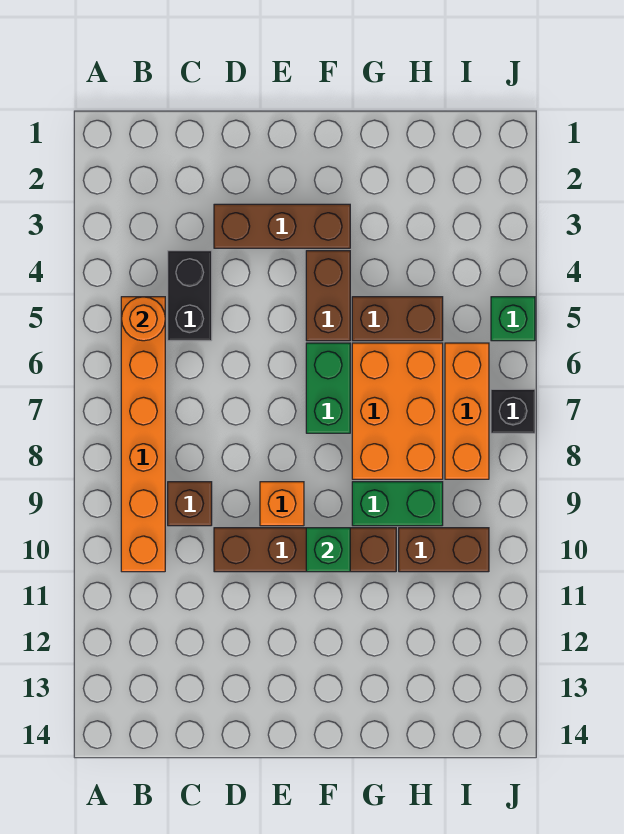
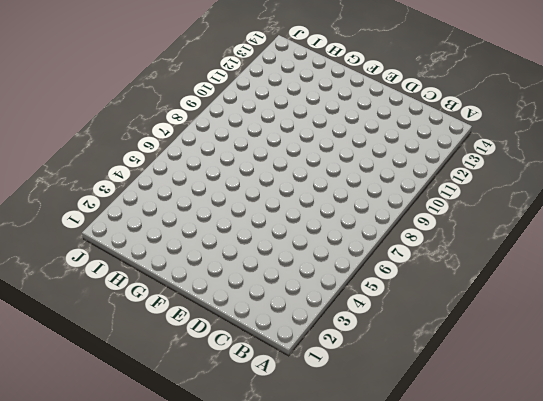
none -> orange brick B5:B10 level 1
none -> black brick C4:C5 level 1
none -> brown brick C9 level 1

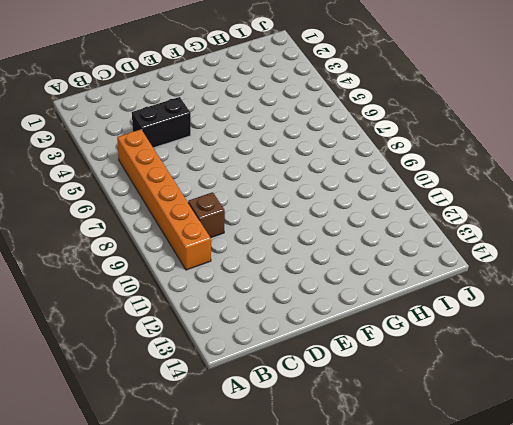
black brick C4:D4 level 1 -> black brick C4:C5 level 1
none -> brown brick D3:F3 level 1
none -> brown brick D10:G10 level 1
none -> orange brick E9 level 1

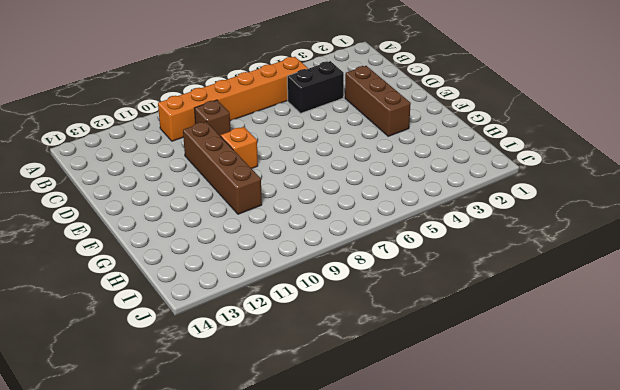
none -> brown brick F4:F5 level 1
none -> green brick F6:F7 level 1
none -> brown brick G5:H5 level 1

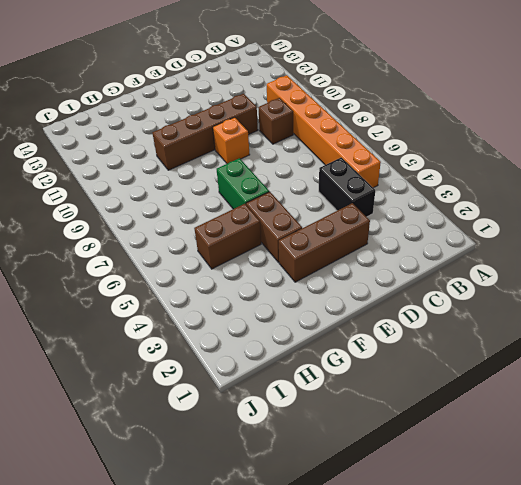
none -> orange brick G6:H8 level 1
none -> green brick G9:H9 level 1
none -> brown brick H10:I10 level 1

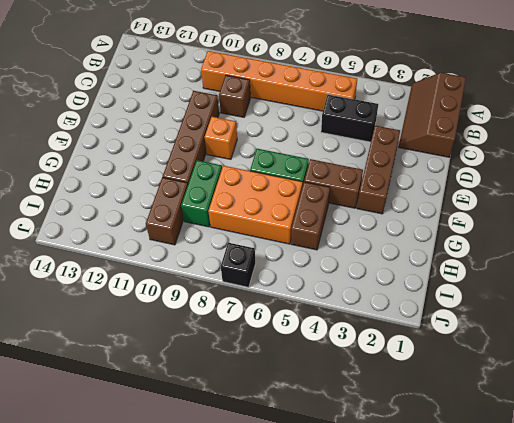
brown slope A1:C2 level 1 top 1 -> none
none -> orange brick I6:I8 level 1
none -> green brick J5 level 1
none -> orange round brick B5 level 2

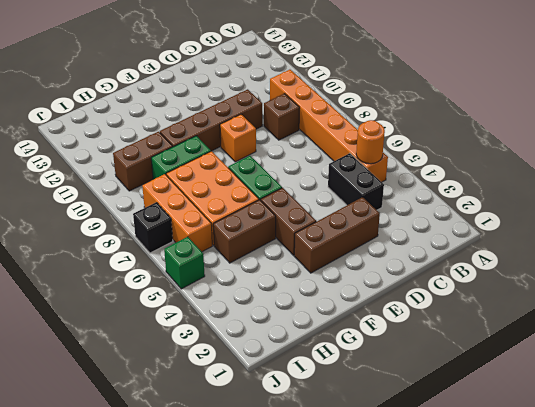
none -> green brick F10 level 2

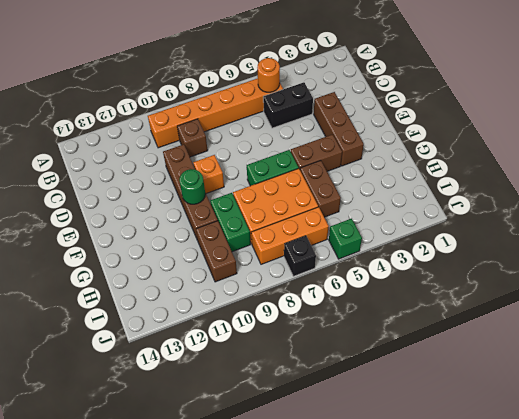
green round brick F10 level 2 -> green brick F10 level 2

